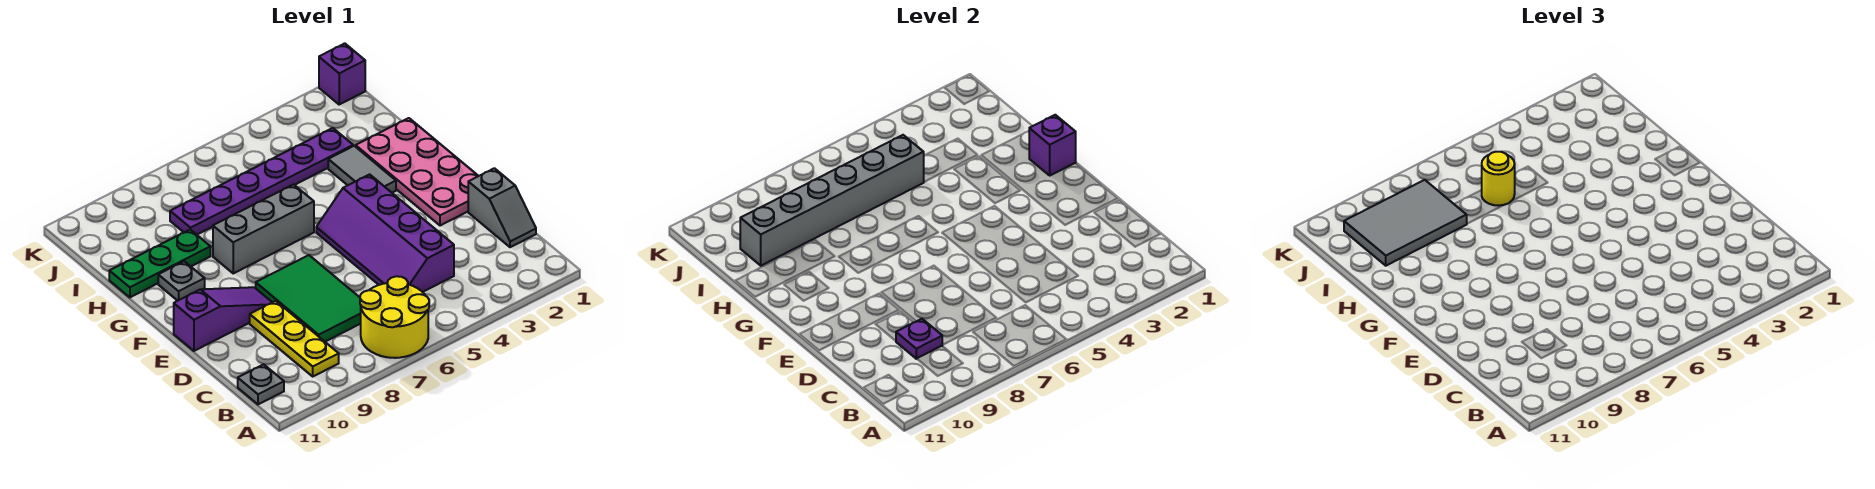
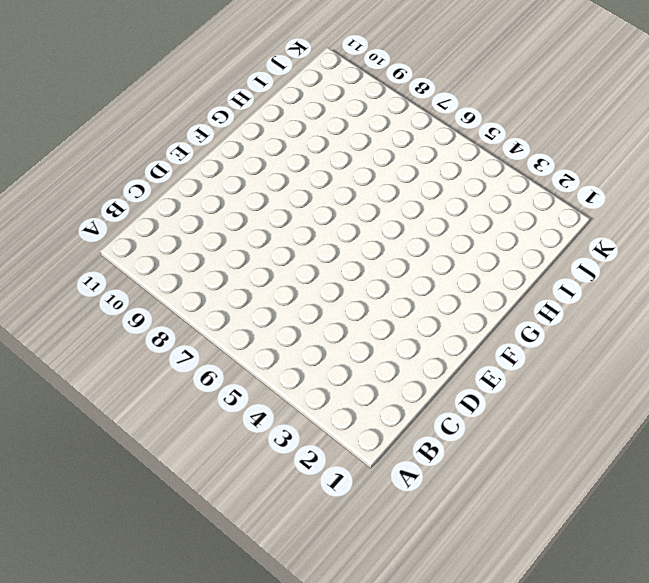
none -> yellow round brick A6:B7 level 1
none -> yellow plate B9:D9 level 1
none -> grey plate B11 level 1

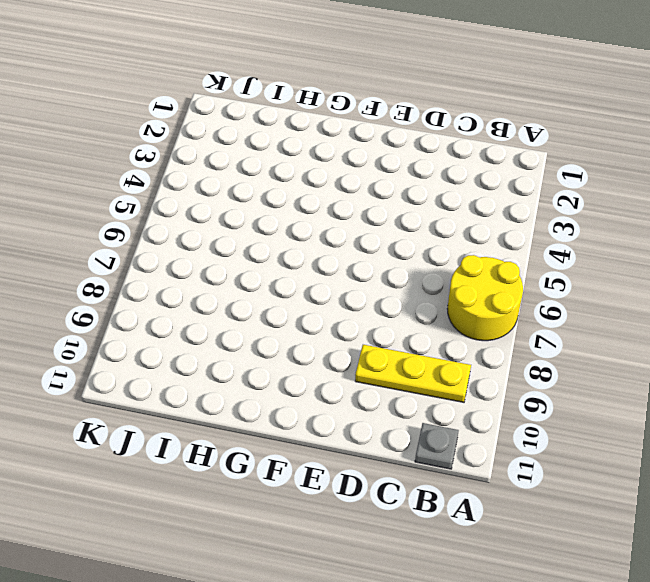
none -> grey slope C1:D1 level 1 top D
none -> purple slope C4:F5 level 1 top 4
none -> green tile C7:E8 level 1

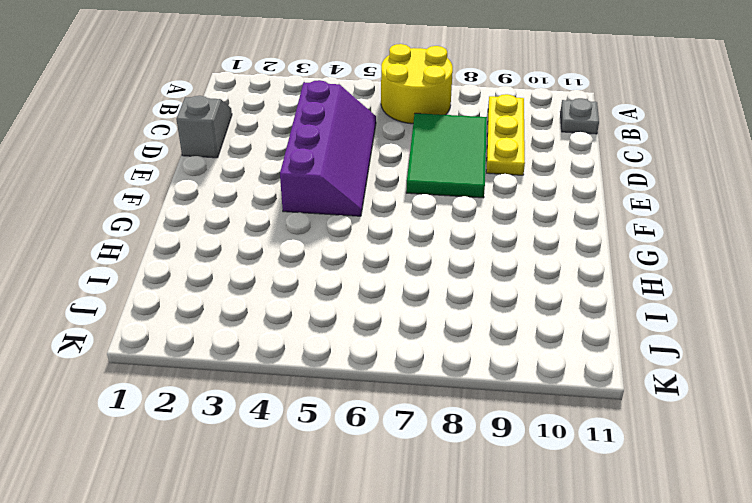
none -> pink plate E1:H2 level 1
none -> purple slope E9:E11 level 1 top 11
none -> grey tile G3:H3 level 1

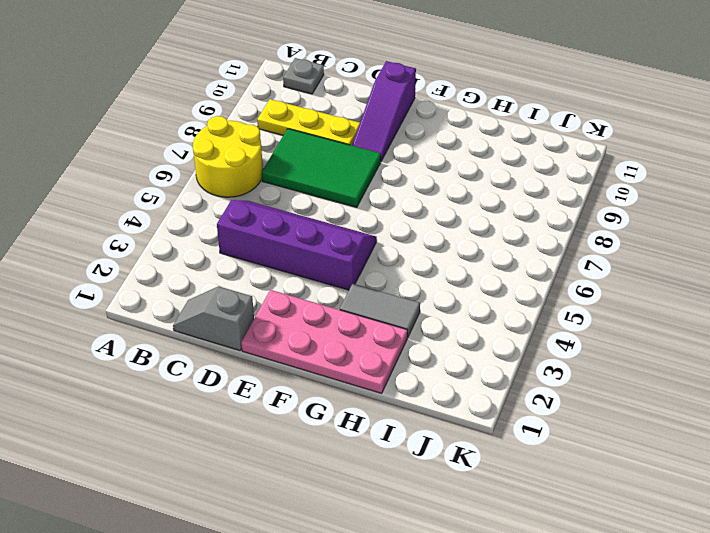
none -> grey brick G6:G8 level 1
none -> grey plate G10 level 1
none -> green plate H9:H11 level 1

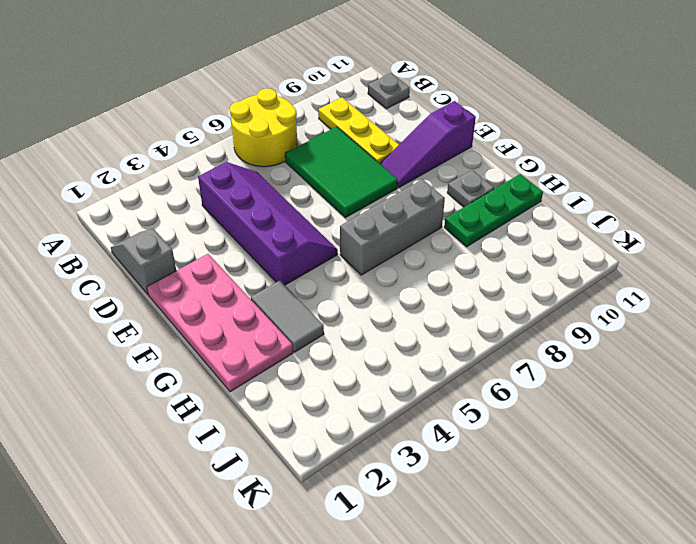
none -> purple plate I3:I8 level 1
none -> purple brick K1 level 1
none -> purple plate C9 level 2

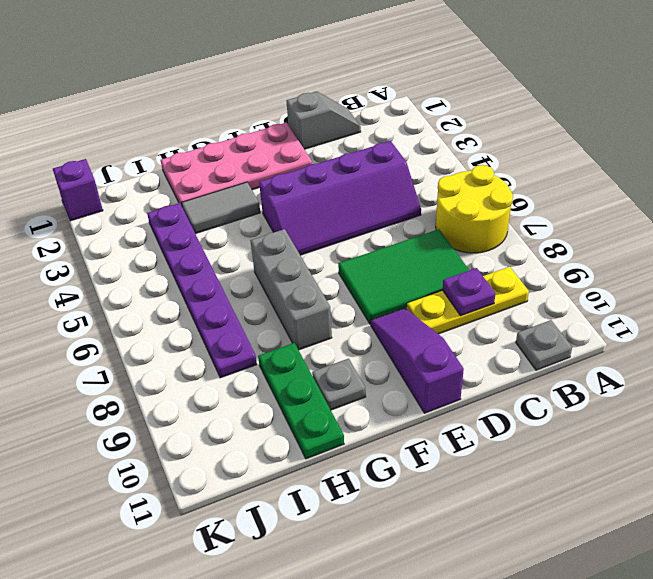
none -> purple brick G1 level 2
none -> grey brick I5:I10 level 2
none -> yellow round brick I6 level 3

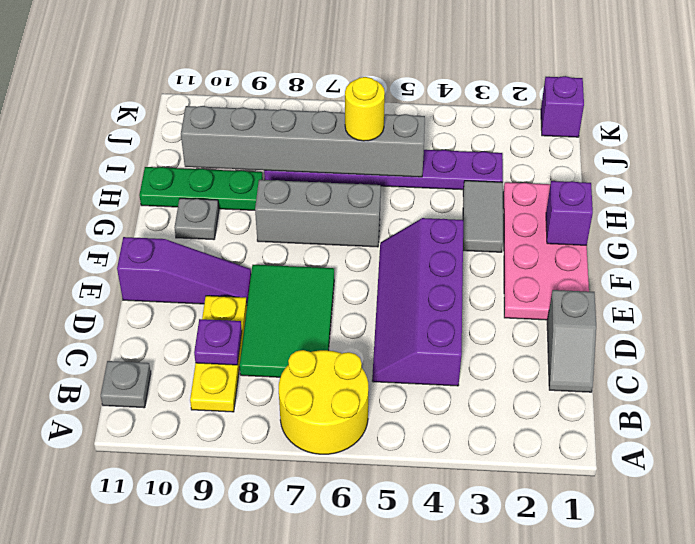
none -> grey tile I8:J10 level 3

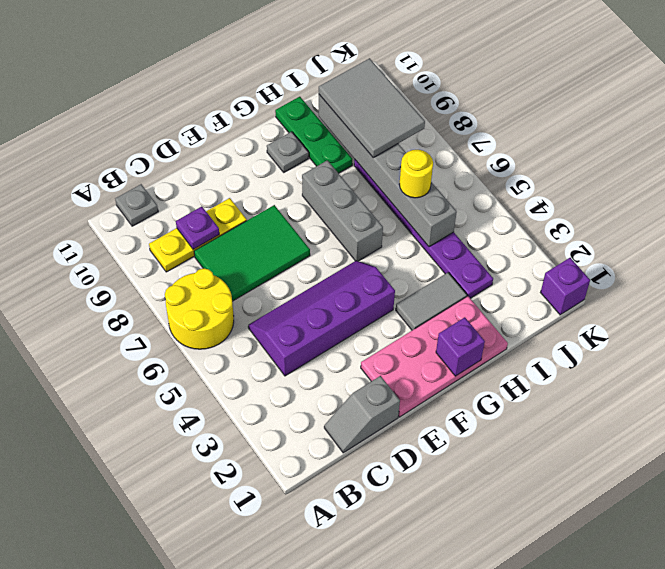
none -> purple slope E9:E11 level 1 top 11

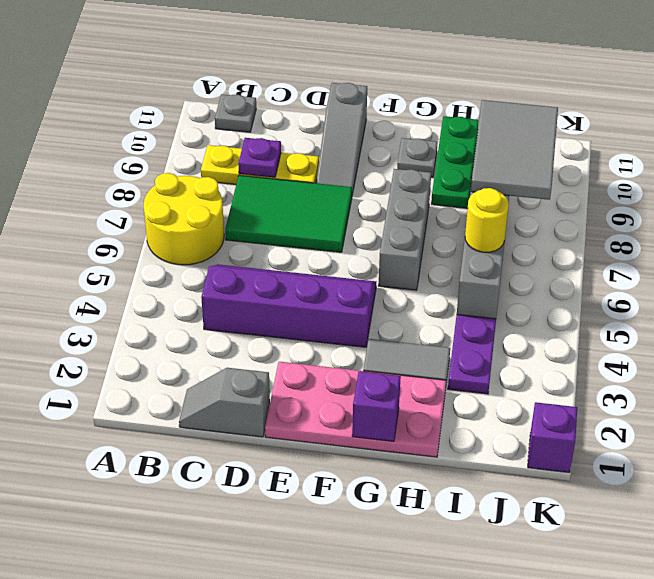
grey slope E9:E11 level 1 top 11 -> purple slope E9:E11 level 1 top 11

